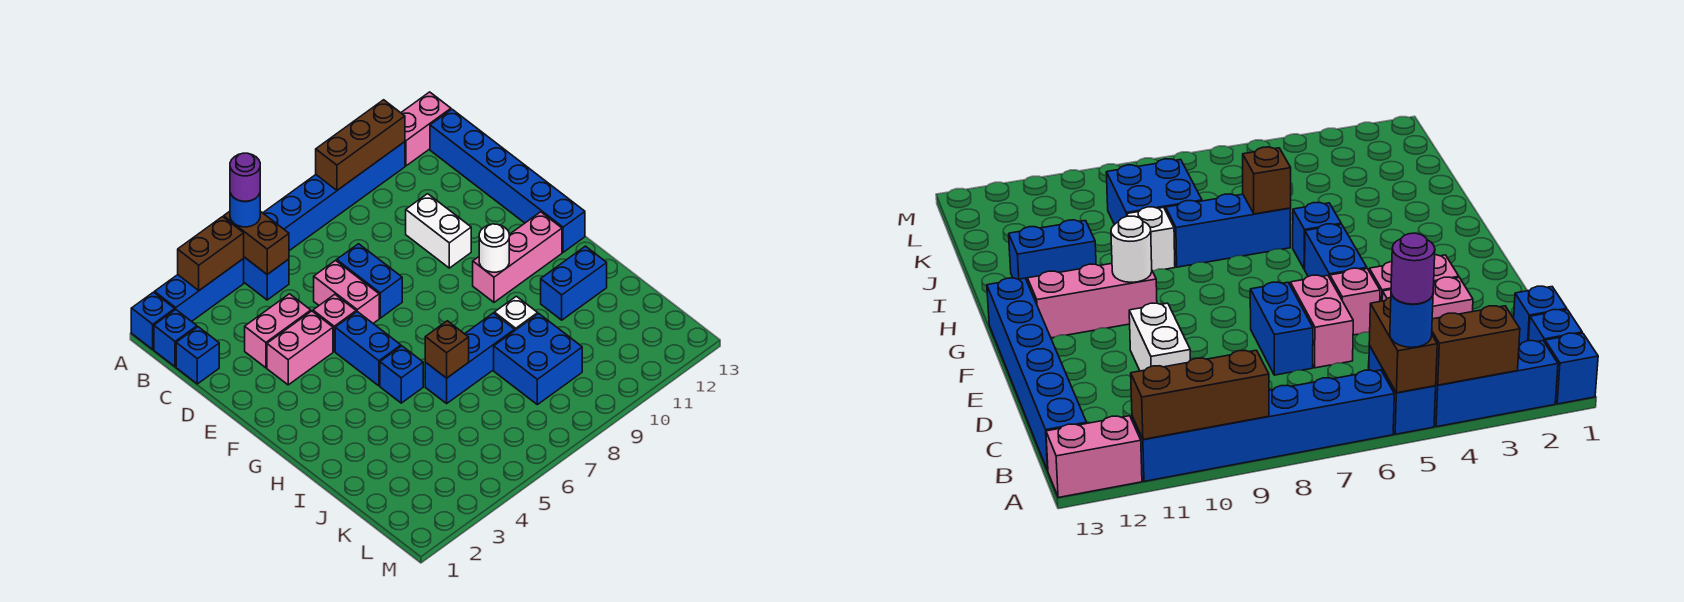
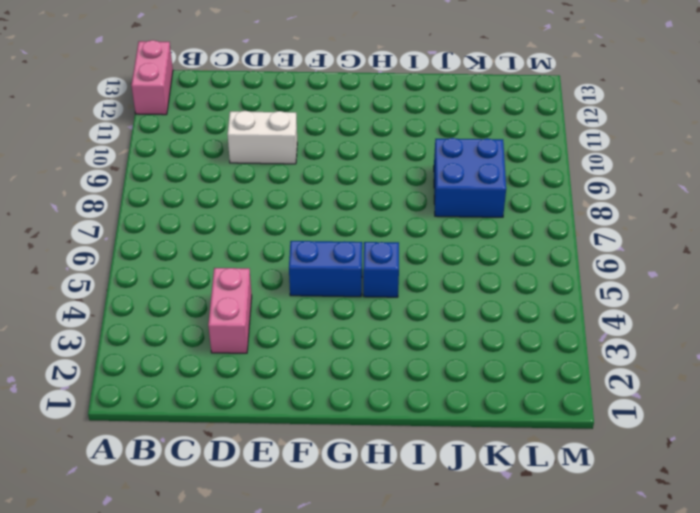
none -> blue brick A1 level 1
none -> blue brick A2:A4 level 1
none -> blue brick A5:B5 level 1

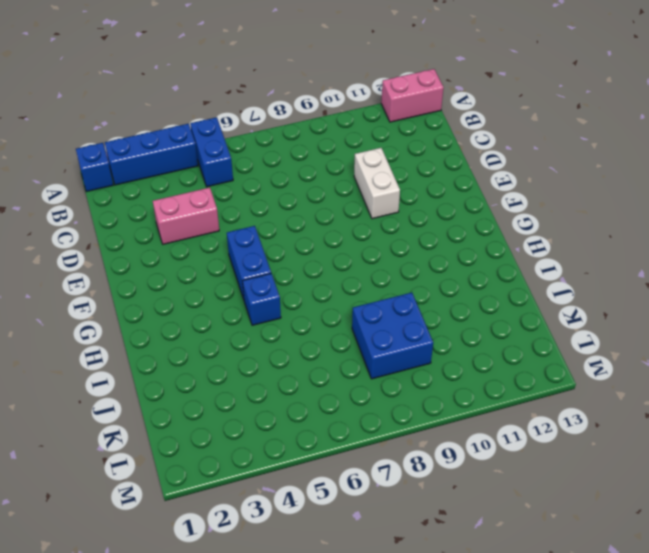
none -> blue brick A6:A11 level 1
none -> blue brick B1 level 1
none -> blue brick B13:G13 level 1

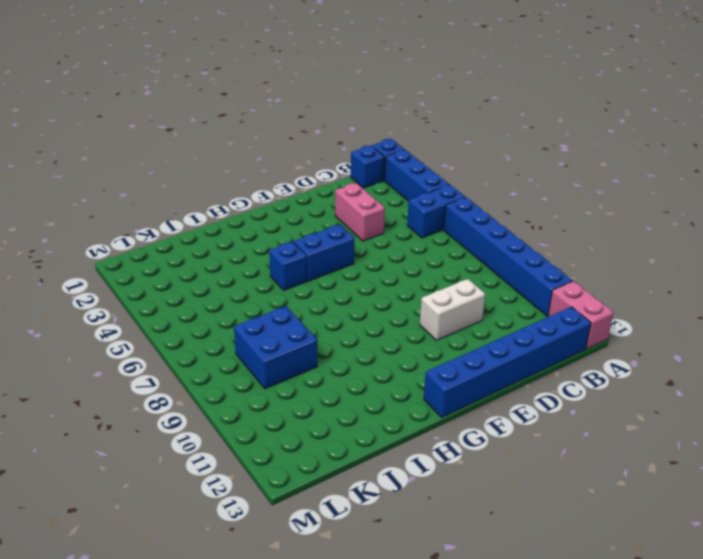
none -> blue brick C1 level 1
none -> pink brick D6:E6 level 1
none -> blue brick D7:E7 level 1

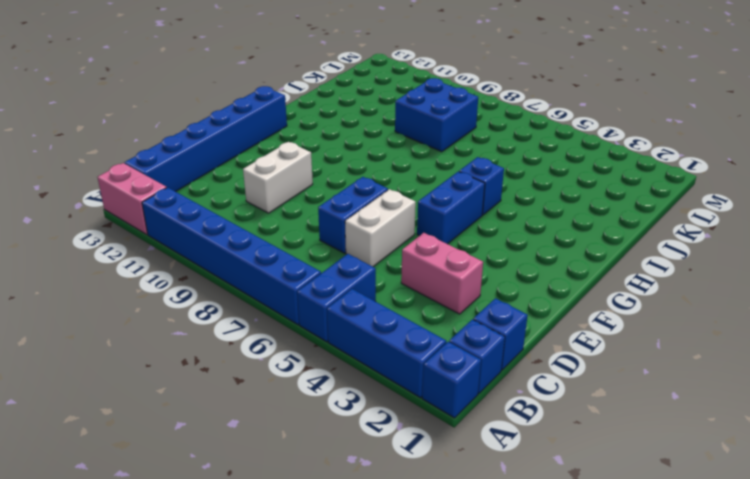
white brick D6:E6 level 1 -> pink brick D6:E6 level 1
none -> pink brick E3:E4 level 1
none -> pink brick E5 level 1
none -> pink brick G10:G12 level 1

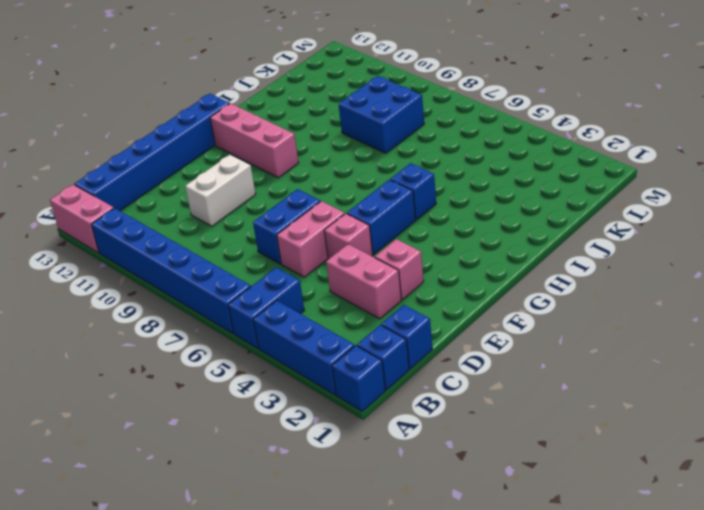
pink brick E3 level 1 -> pink brick E3:E4 level 1
none -> blue brick I6:I8 level 1
none -> white brick I9 level 1
none -> blue brick I11:I12 level 1

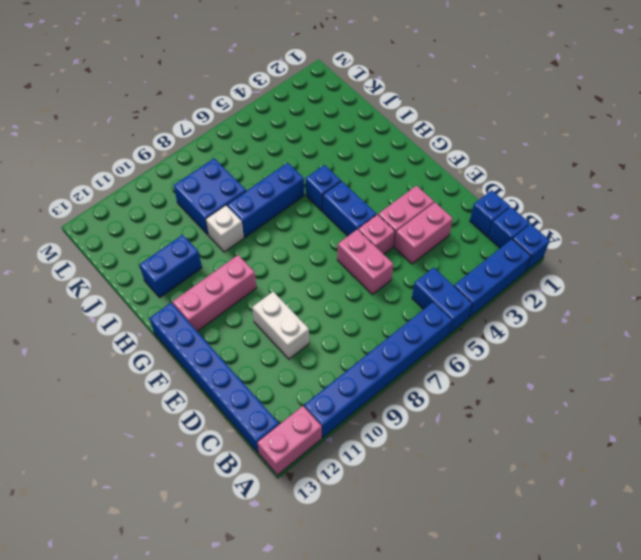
none -> blue brick D7:E7 level 1
none -> brown brick A3:A4 level 2
none -> brown brick A5:B5 level 2

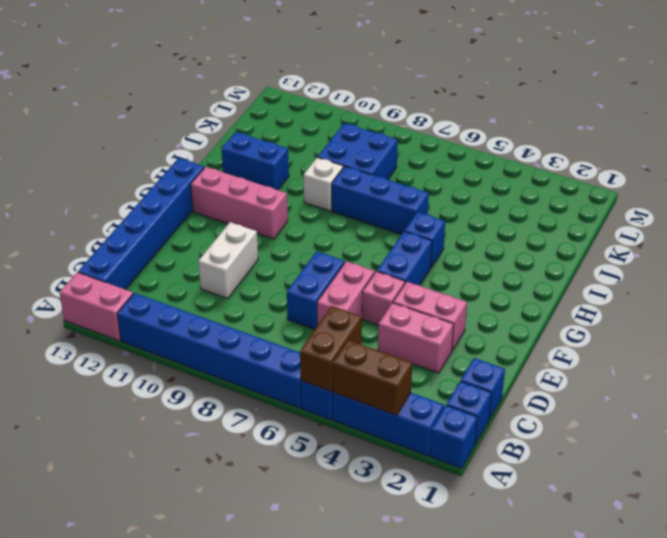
none -> brown brick A9:A11 level 2
none -> white round brick G10 level 2
none -> brown brick I6 level 2

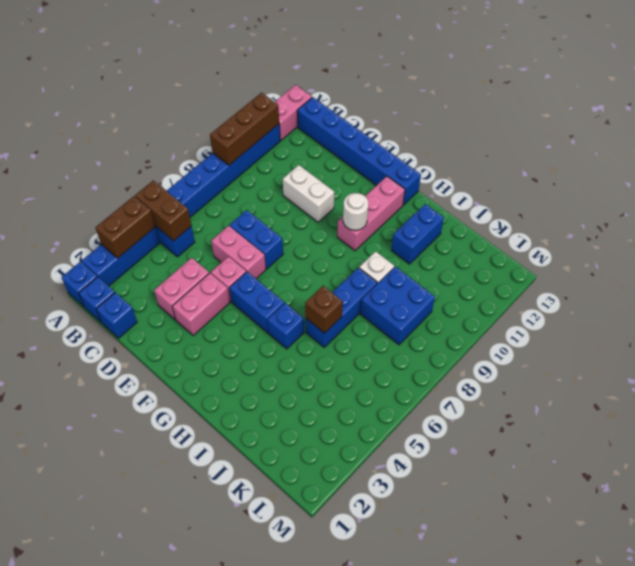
none -> blue round brick A5 level 3
none -> purple round brick A5 level 4

